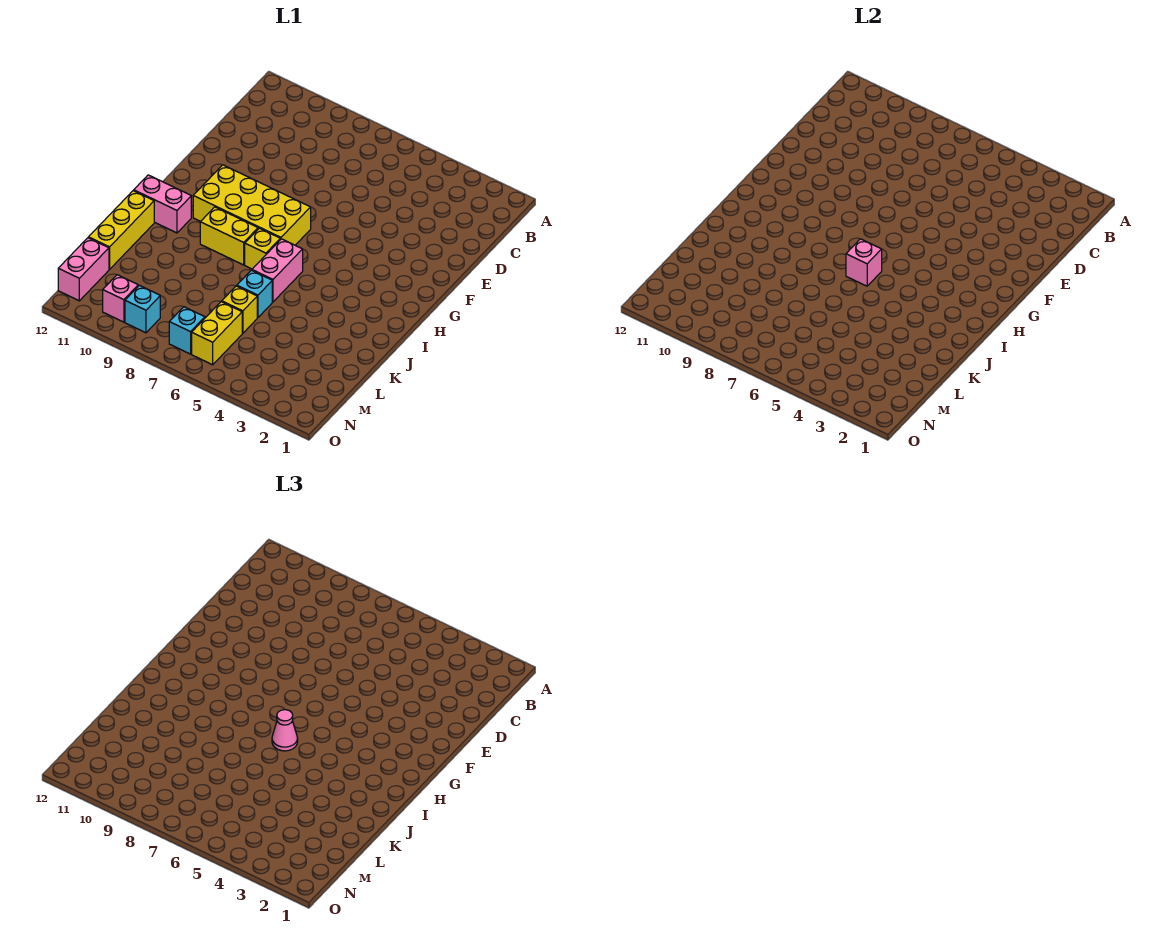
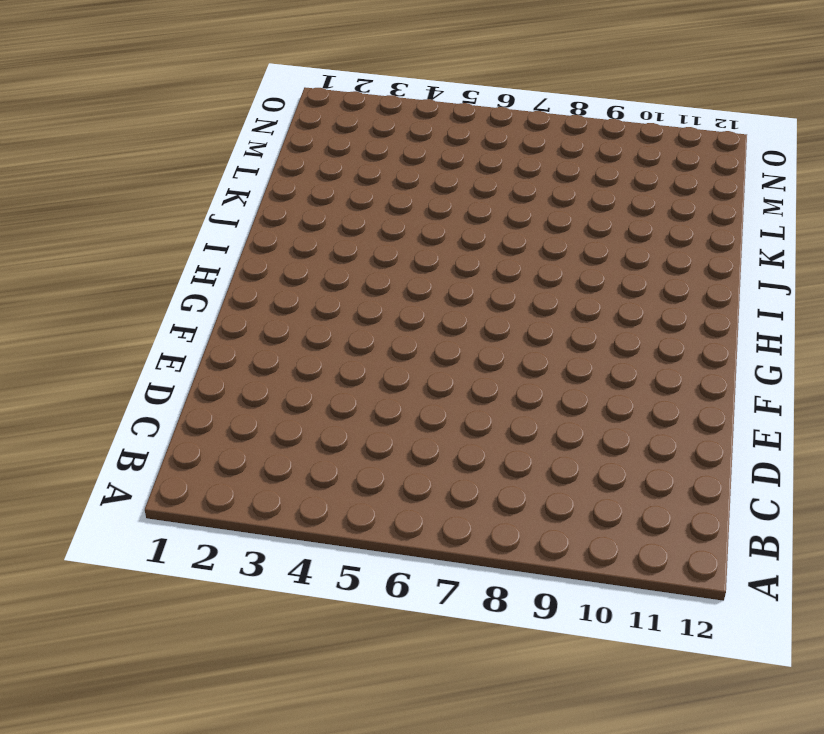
none -> yellow brick G7:H10 level 1
none -> pink brick I6:J6 level 1
none -> yellow brick I7 level 1

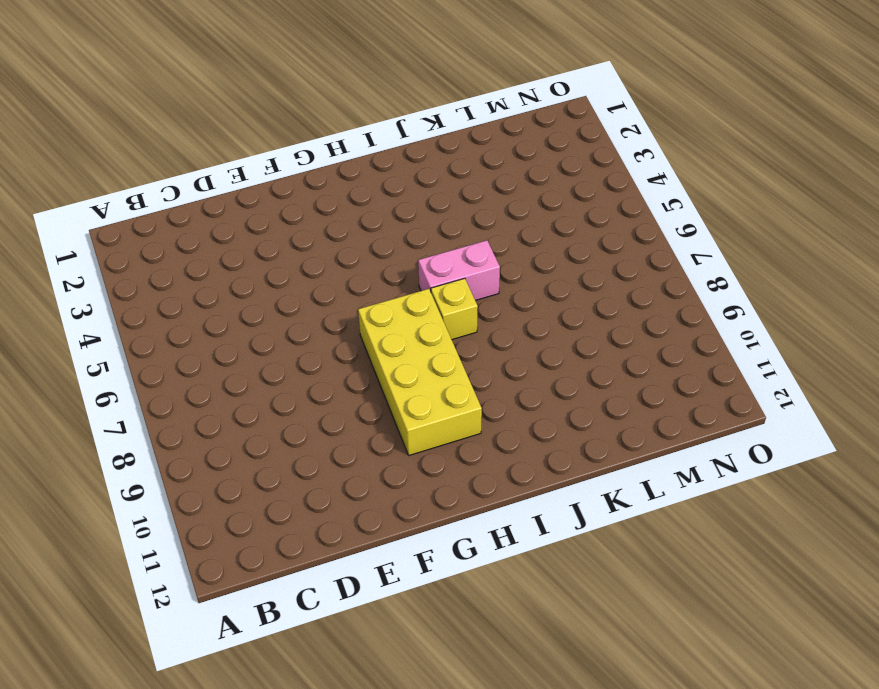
none -> yellow brick I8:I9 level 1
none -> pink brick I11:I12 level 1
none -> yellow brick J12:L12 level 1

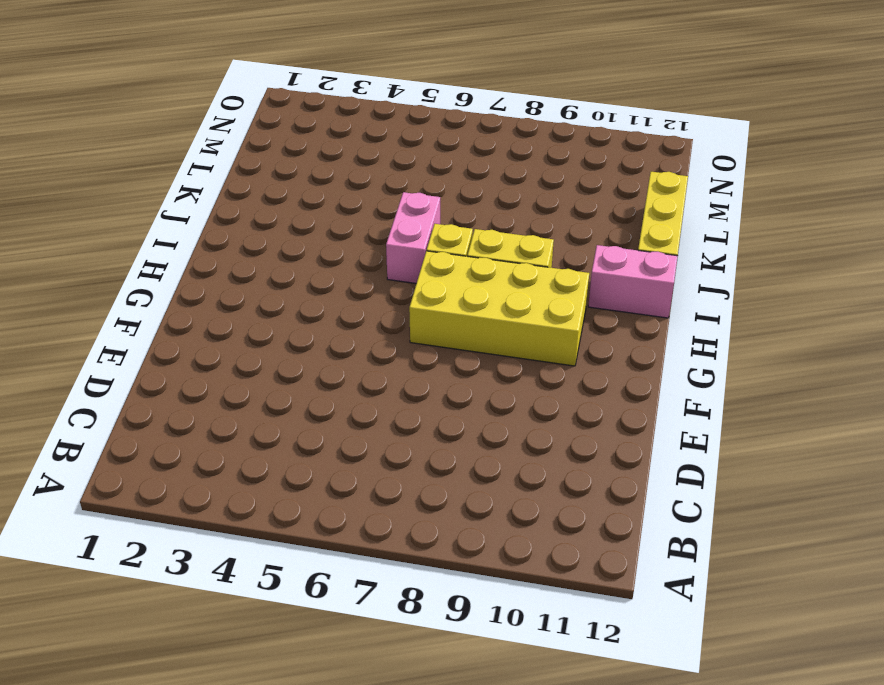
none -> cyan brick K6 level 1
none -> yellow brick L6 level 1
none -> yellow brick M6:N6 level 1

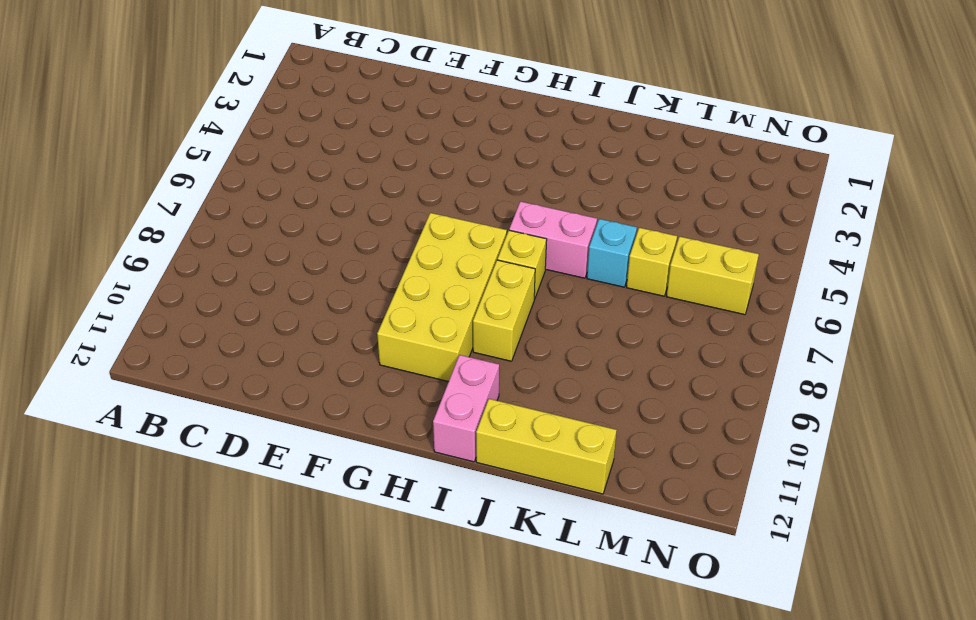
none -> pink brick M12:N12 level 1
none -> cyan brick N7 level 1
none -> cyan brick N9 level 1

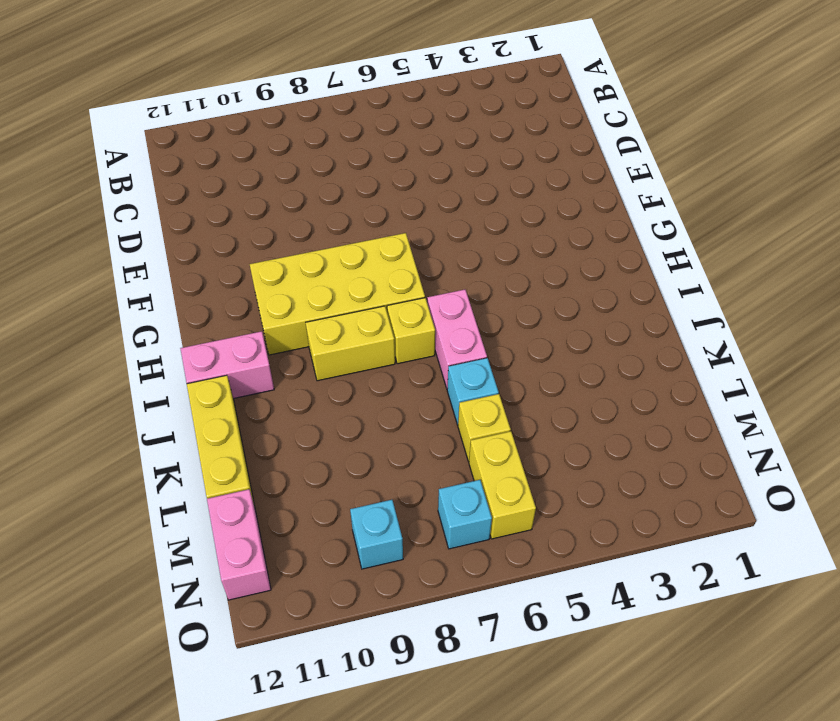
none -> pink brick N10 level 1
none -> pink brick I6 level 2
none -> pink cone I6 level 3

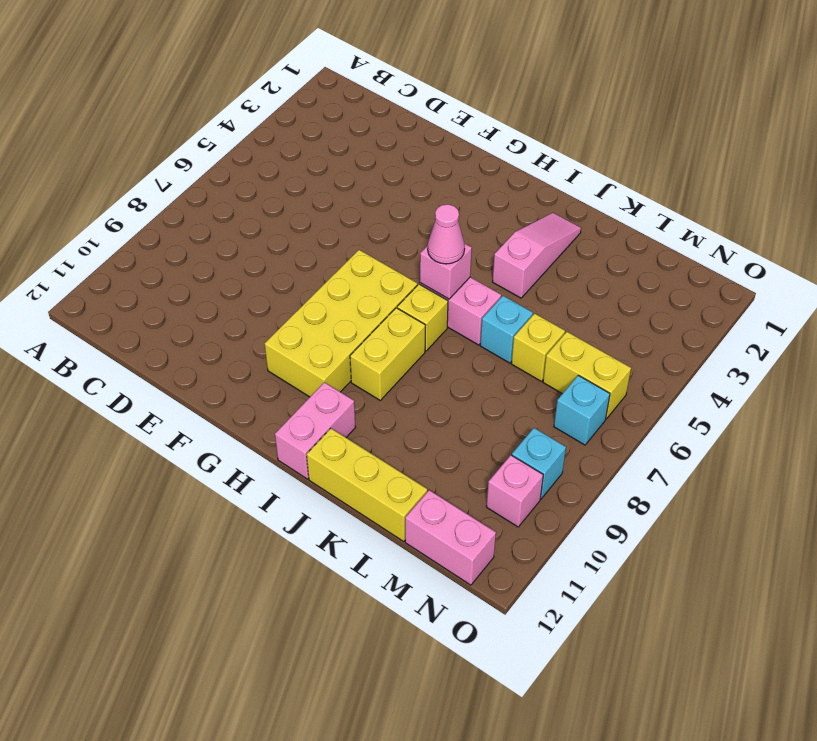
pink slope J2:J4 level 1 top 4 -> none

